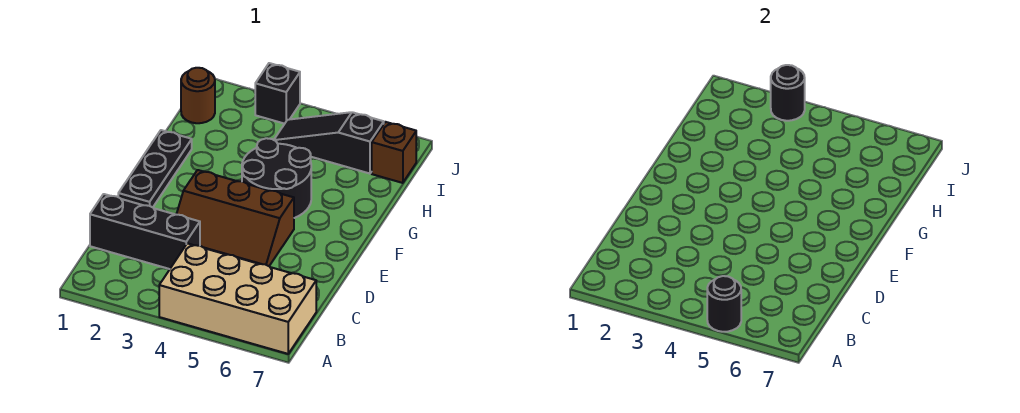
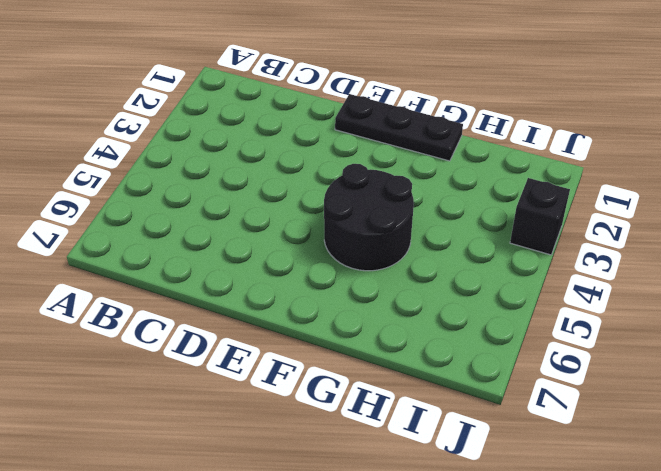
none -> tan brick A4:B7 level 1
none -> black brick C1:C3 level 1

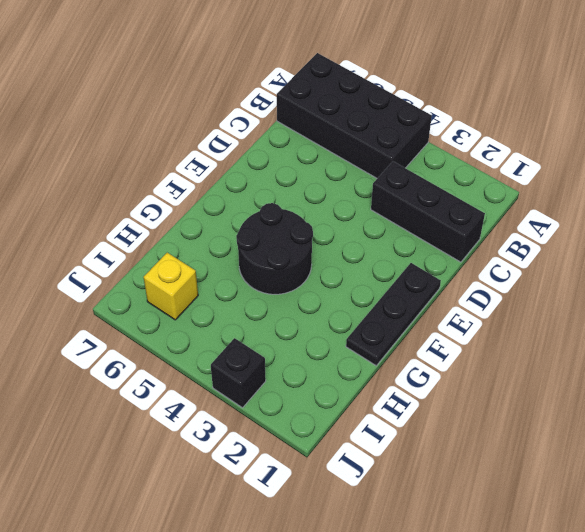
black brick A4:B7 level 1 -> tan brick A4:B7 level 1
yellow brick I6 level 1 -> black slope I4:I6 level 1 top 6
none -> brown slope D3:E5 level 1 top E
none -> brown round brick I1 level 1

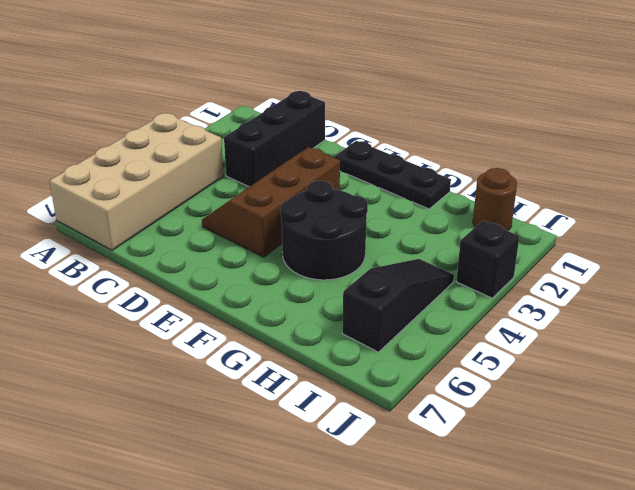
none -> brown brick I7 level 1
none -> black round brick A5 level 2

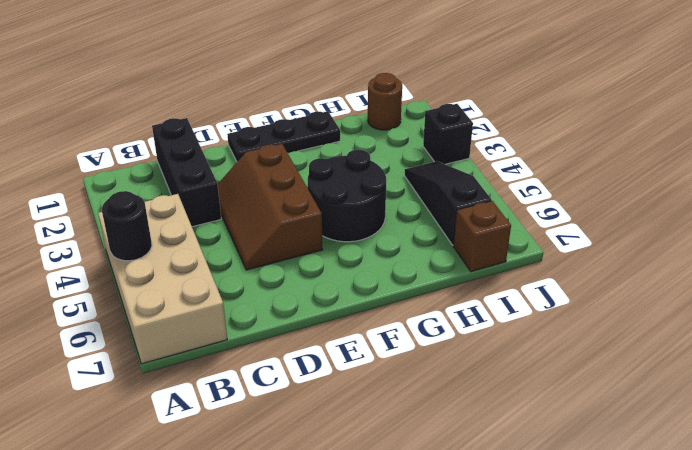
none -> black round brick J3 level 2

